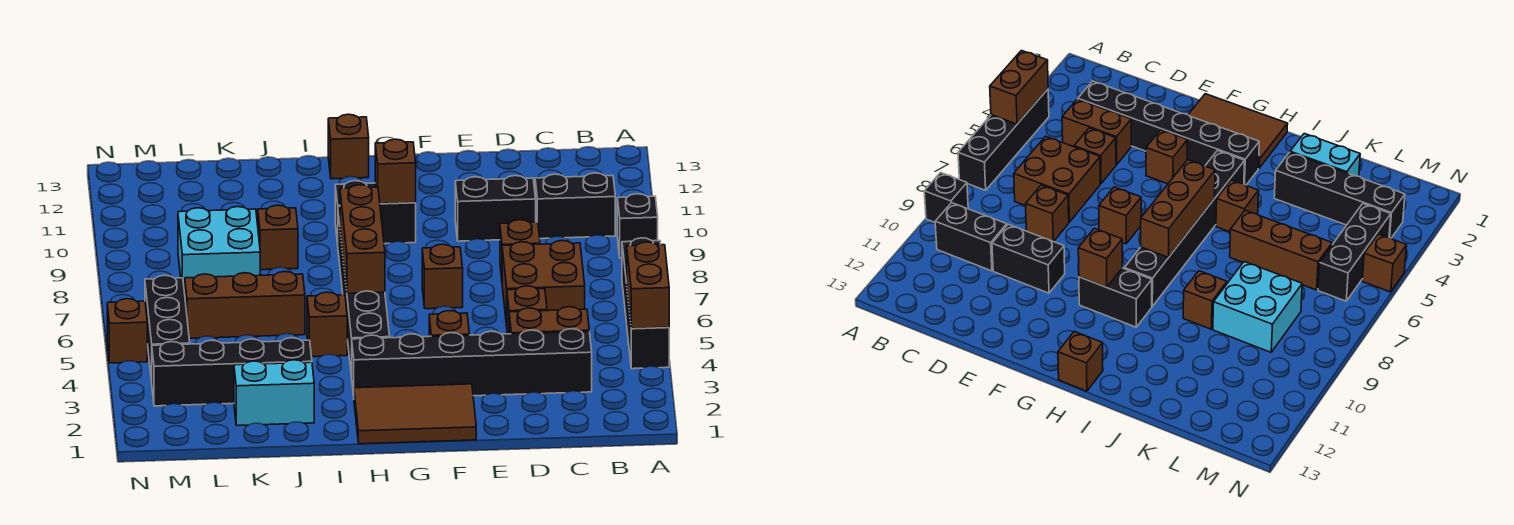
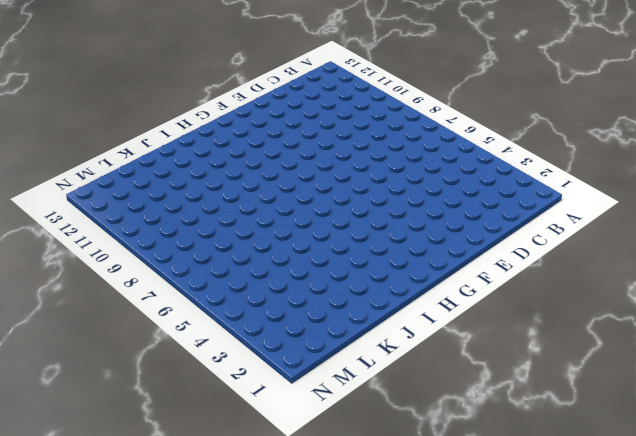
none -> black brick A4:A7 level 1
none -> black brick A9 level 1
none -> black brick B10:C10 level 1

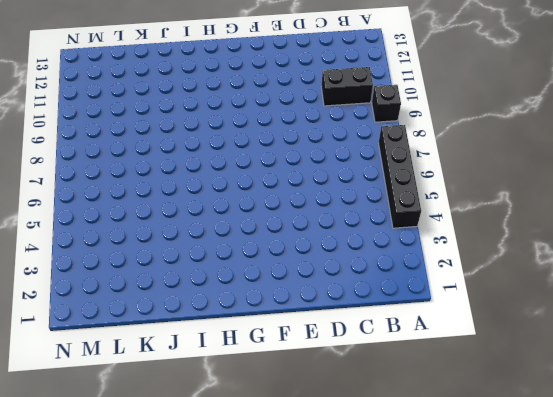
none -> black brick C3:H3 level 1
none -> brown brick C4:D4 level 1
none -> brown brick C6:D7 level 1

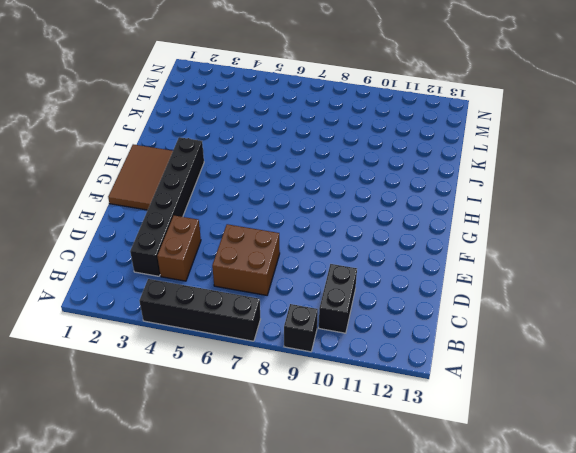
none -> brown brick D5 level 1
none -> brown brick D8 level 1
none -> black brick D10:E10 level 1

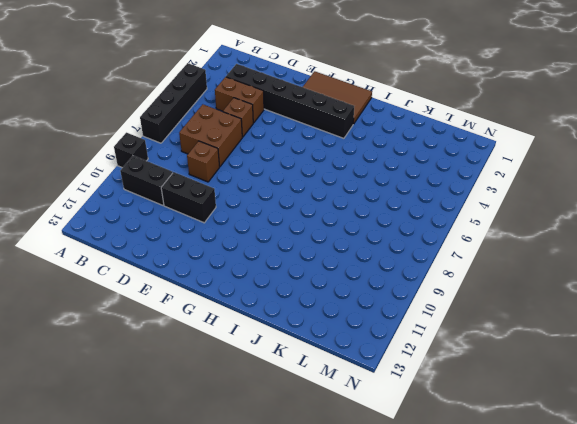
none -> brown brick F4 level 1
none -> brown brick F7 level 1
none -> black brick G10:H10 level 1

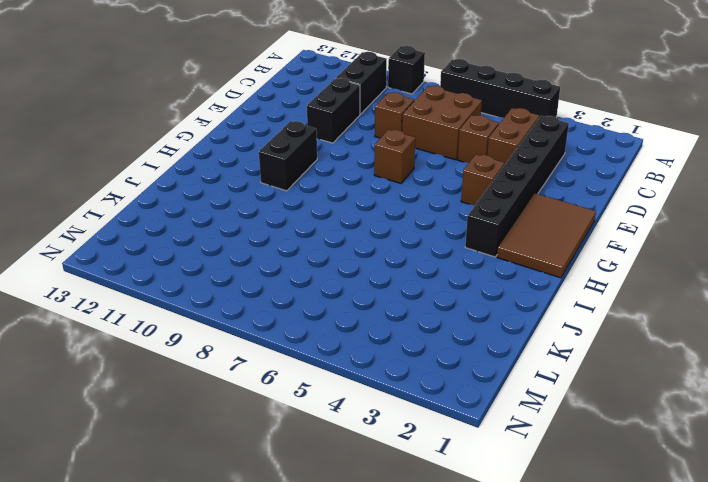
none -> black brick H4:H9 level 1
none -> brown brick H13 level 1
none -> brown brick I5 level 1

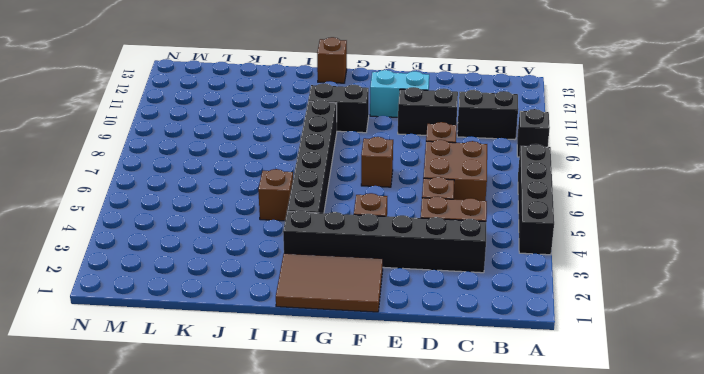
cyan brick E11:F11 level 1 -> cyan brick J2:K2 level 1
none -> black brick J3:M3 level 1
none -> brown brick J6:L6 level 1
none -> brown brick J9 level 1

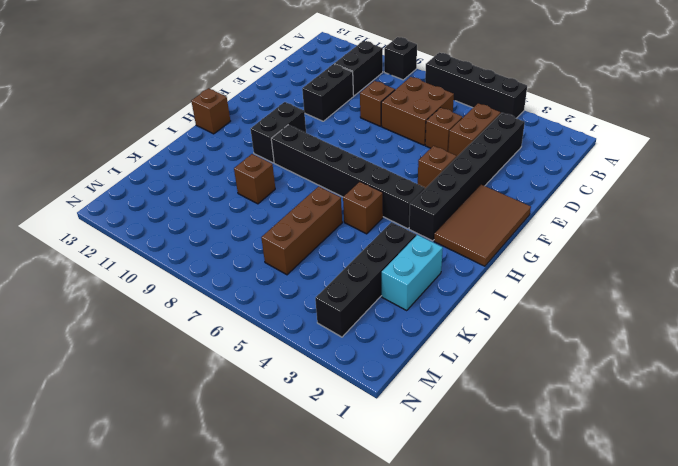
none -> brown brick F7 level 1
none -> cyan brick K8:L9 level 1
none -> black brick M4:M6 level 1

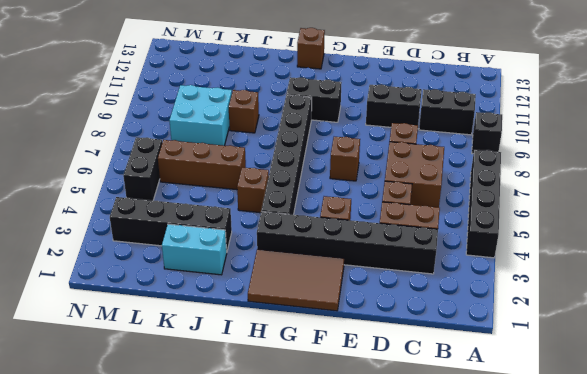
black brick M5:M6 level 1 -> black brick M4:M6 level 1
none -> brown brick N5 level 1
none -> brown brick A4:A5 level 2
none -> brown brick G10 level 2

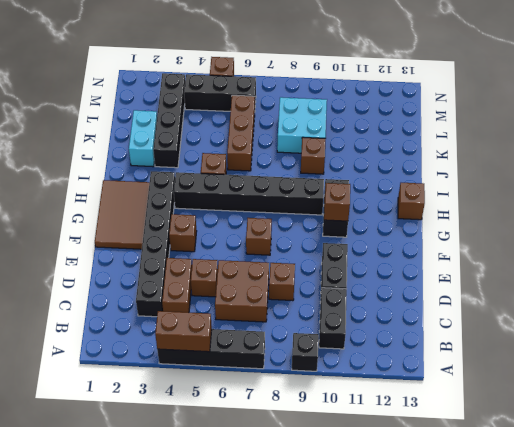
none -> brown brick H6:H8 level 2

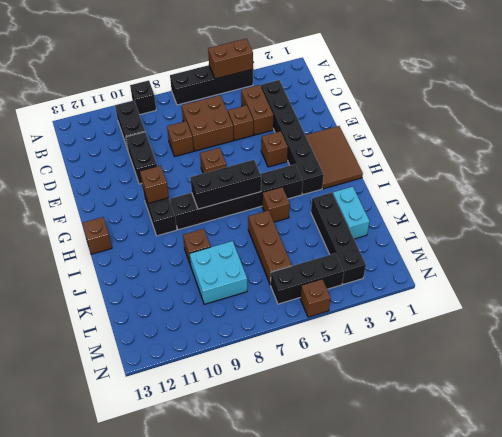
black brick H6:H8 level 2 -> brown brick H6:H8 level 2

